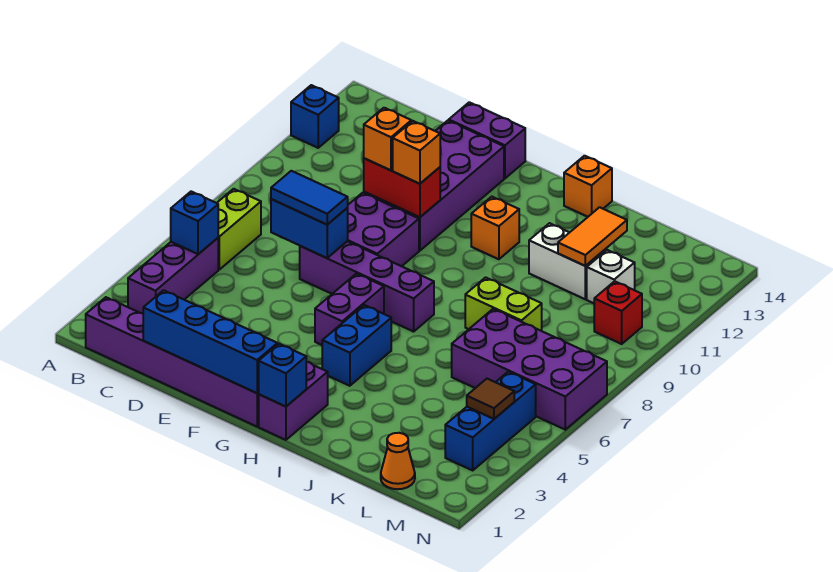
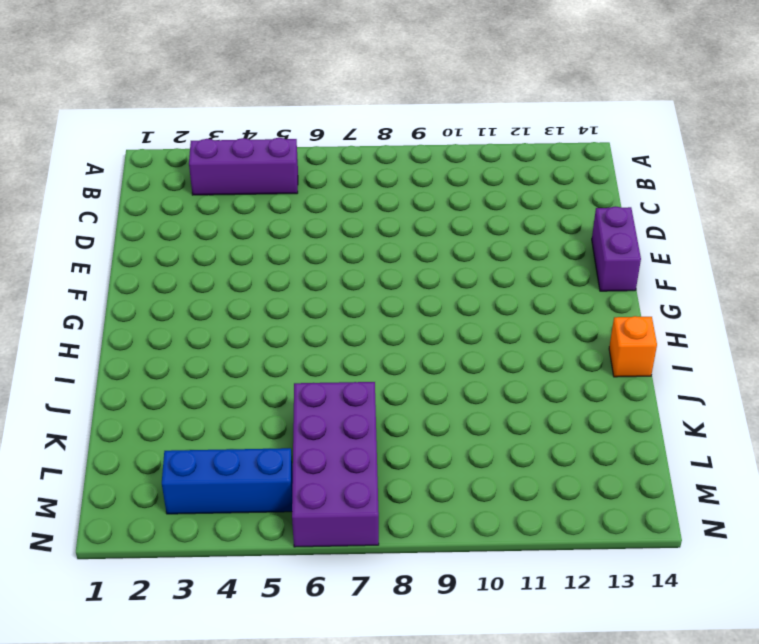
none -> blue brick A12 level 1
none -> purple brick B1:G1 level 1
none -> lime brick B6:B7 level 1
none -> purple brick E7:H7 level 1

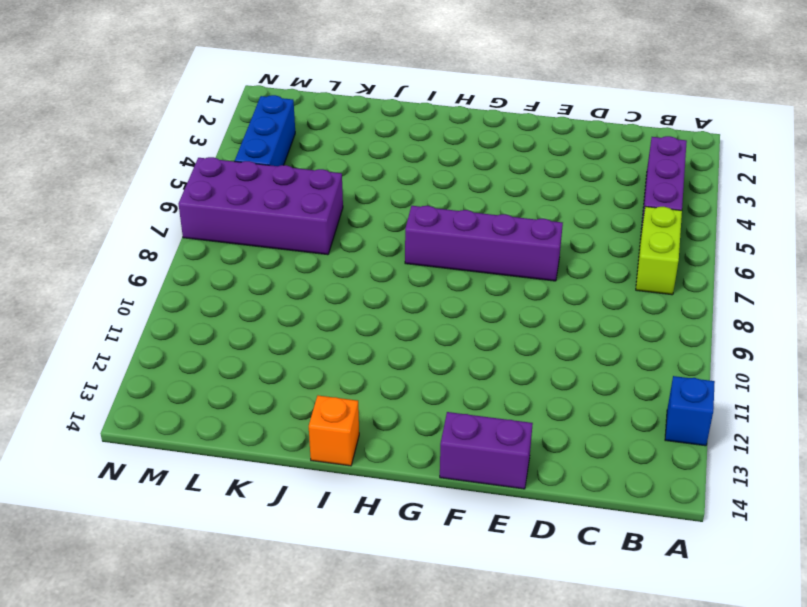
none -> purple brick B1:G1 level 1
none -> purple brick E8:F9 level 1
none -> purple brick E10:F13 level 1
none -> purple brick G5:G6 level 1

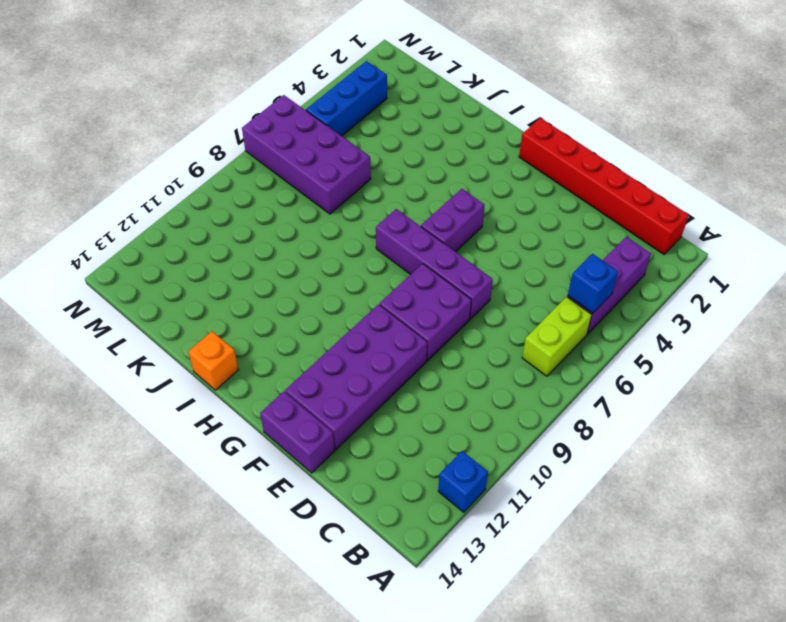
red brick B1:G1 level 1 -> purple brick B1:G1 level 1
none -> purple brick H1:H2 level 1
none -> blue brick H4:H5 level 1
none -> orange brick H11 level 1
none -> lime brick J8:K8 level 1

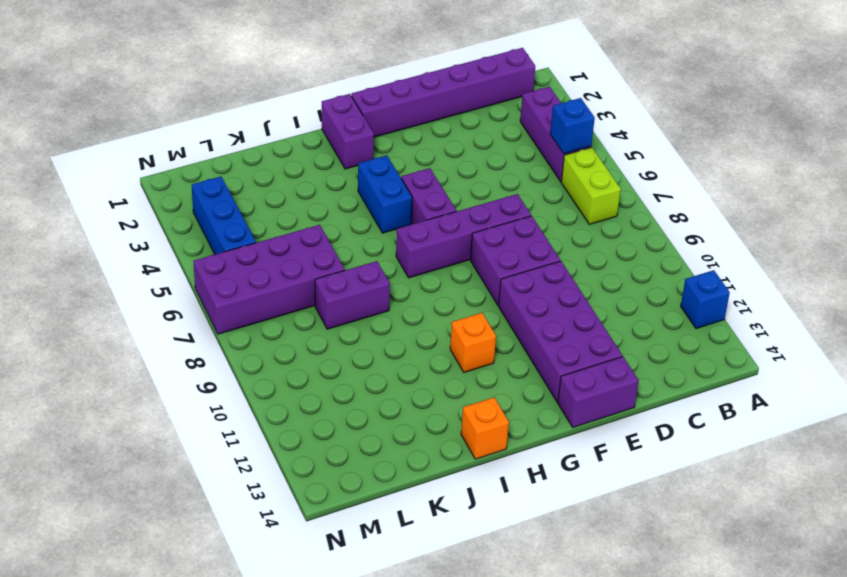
purple brick J8:K8 level 1 -> lime brick J8:K8 level 1
none -> white brick J11:K11 level 1
none -> orange cone L1 level 1
none -> white brick L11 level 1
none -> red brick M10 level 1

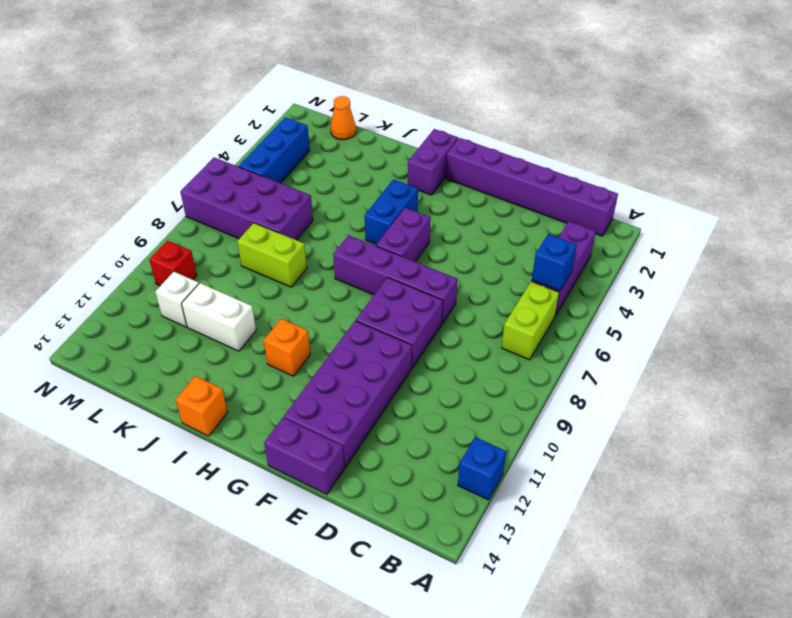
none -> blue brick D1:G1 level 2
none -> blue brick D7:E7 level 2
none -> red brick E10:F10 level 2
none -> blue brick H1 level 2

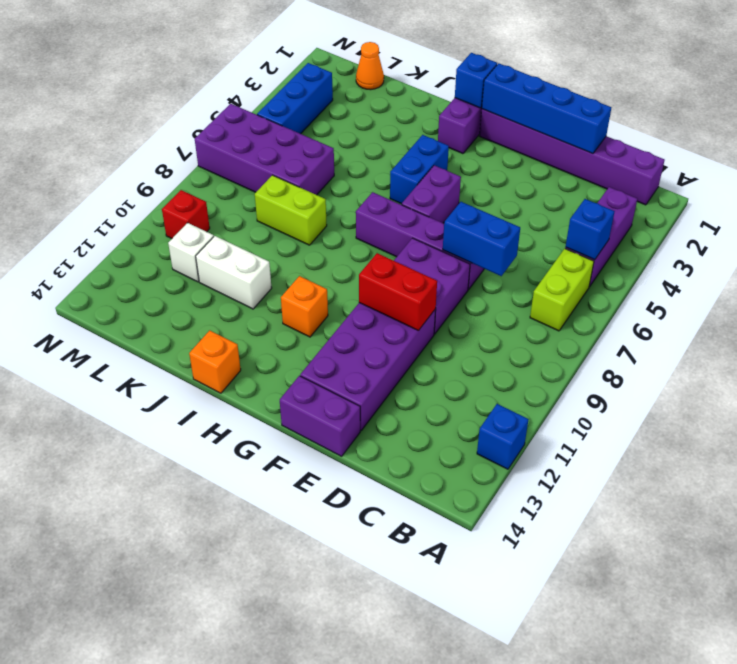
none -> orange tile K11:K12 level 2
none -> brown tile M4 level 2
none -> blue tile D7:E7 level 3
none -> orange brick E10 level 3

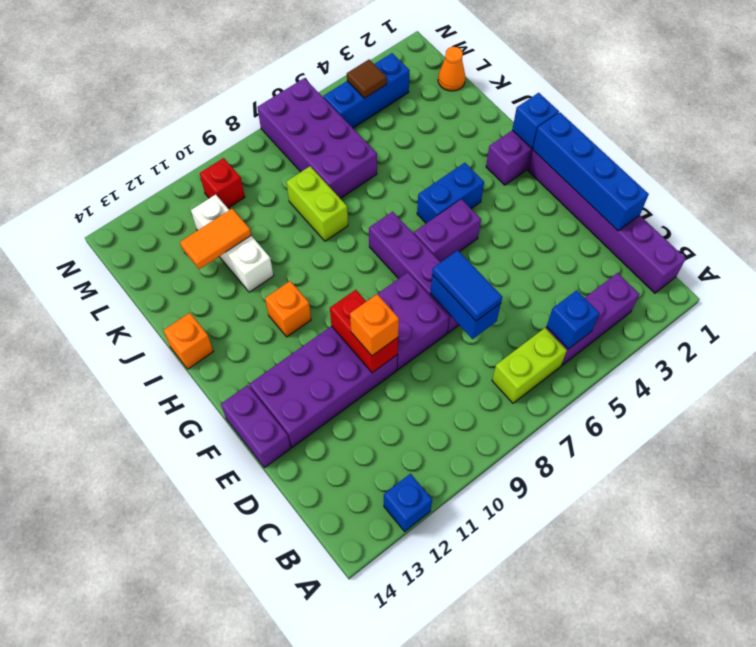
none -> orange brick F10 level 3

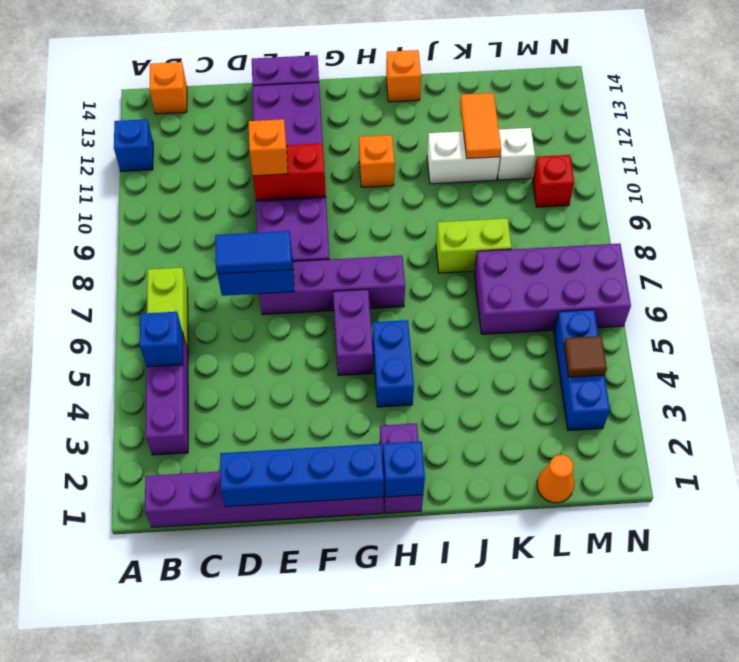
orange brick B14 level 1 -> orange brick F10 level 3

